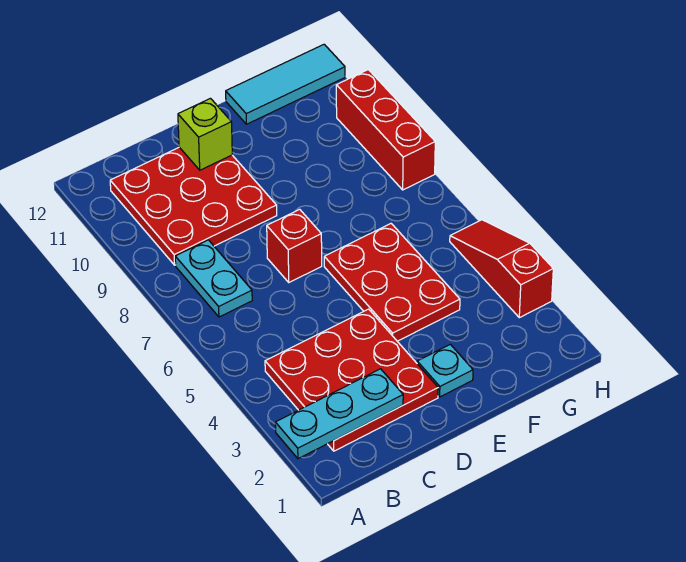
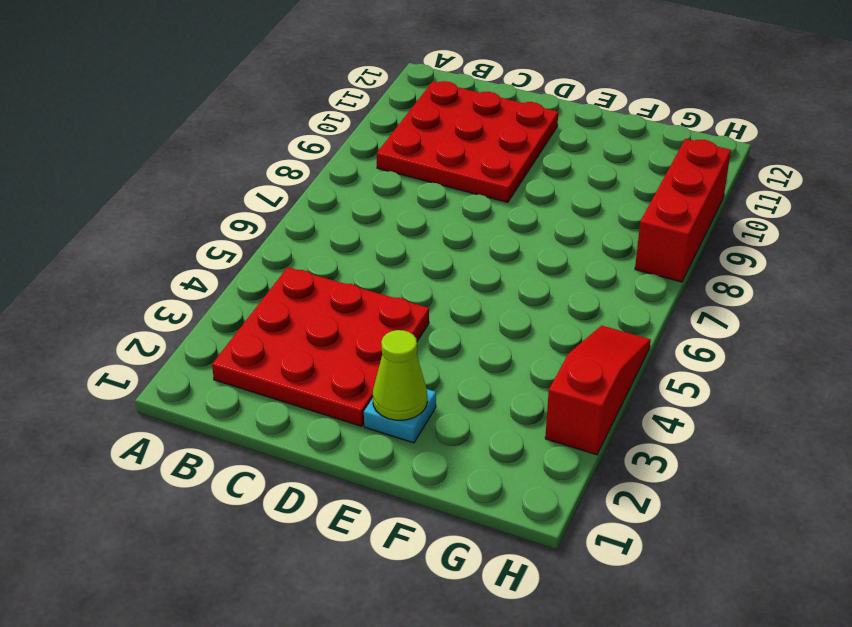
lime cone E2 level 2 -> none
none -> cyan plate B7:B8 level 1
none -> red brick D7 level 1

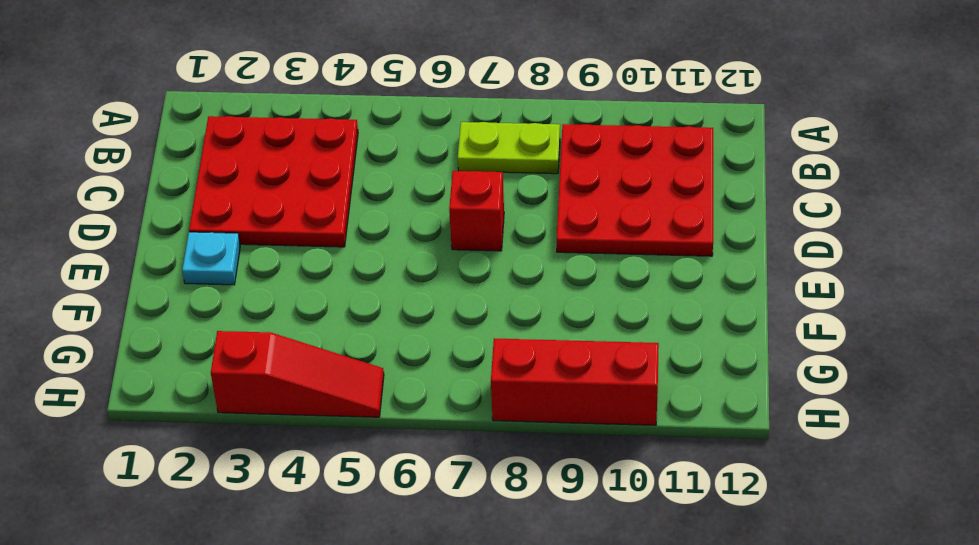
lime plate B7:B8 level 1 -> cyan plate B7:B8 level 1
none -> red plate E4:F6 level 1
none -> cyan tile F12:H12 level 1

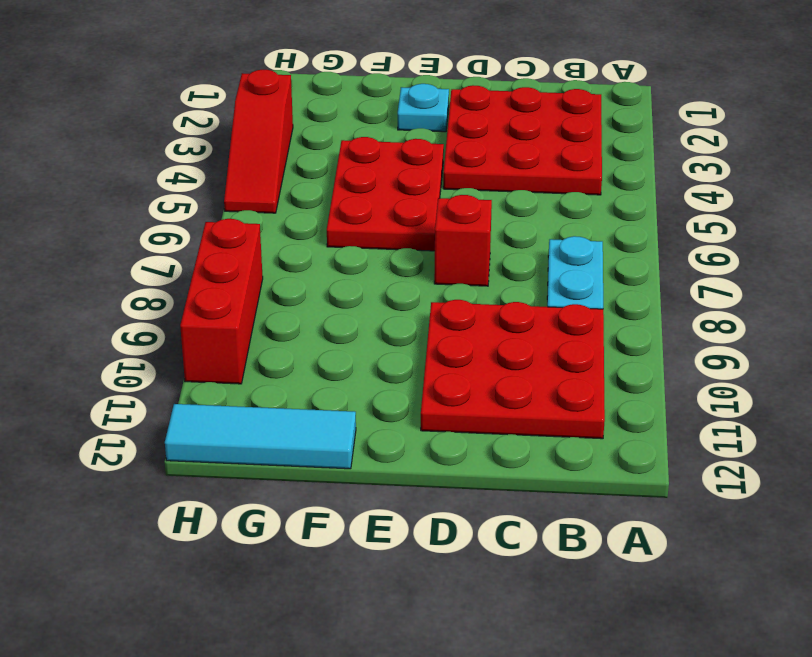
none -> cyan plate A2:C2 level 2
none -> lime brick D11 level 2

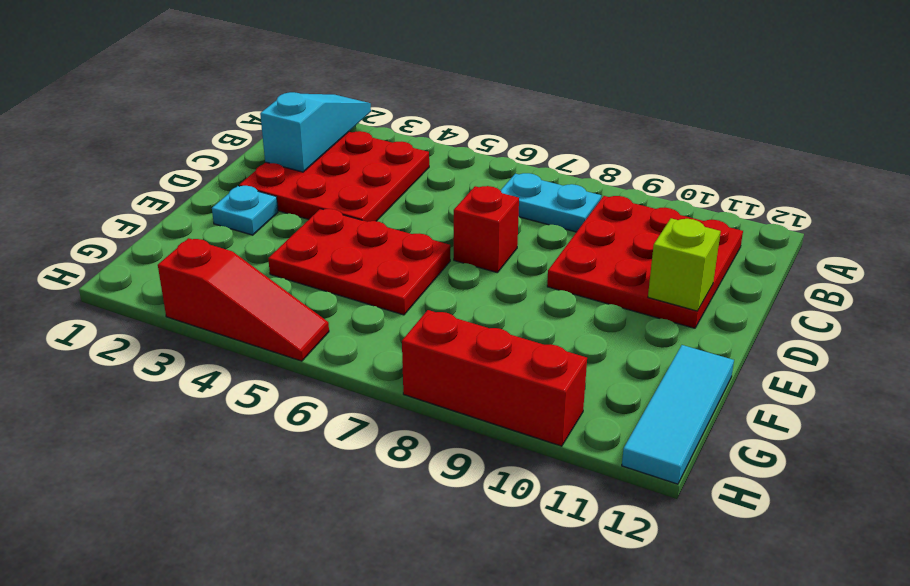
cyan slope A2:C2 level 2 top C -> cyan plate A2:C2 level 2

